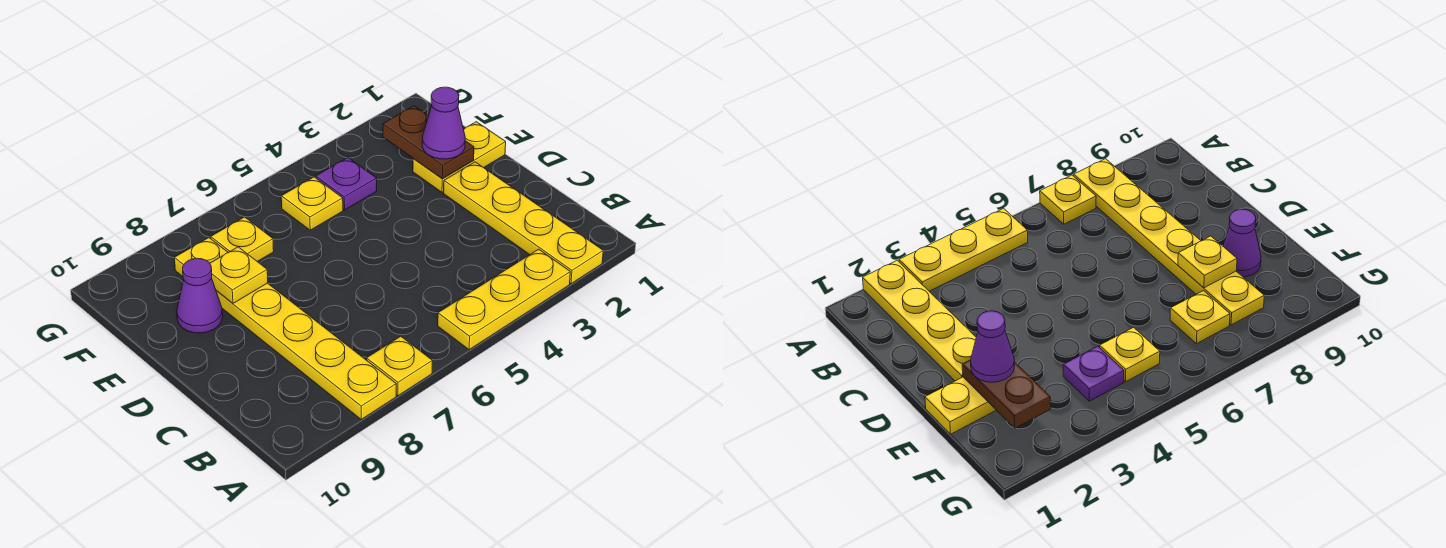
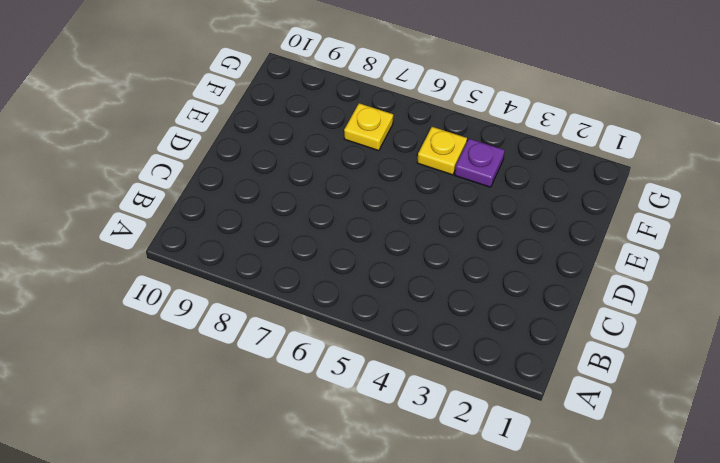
none -> yellow plate A2:D2 level 1
none -> yellow plate A3:A5 level 1
none -> yellow plate A7 level 1

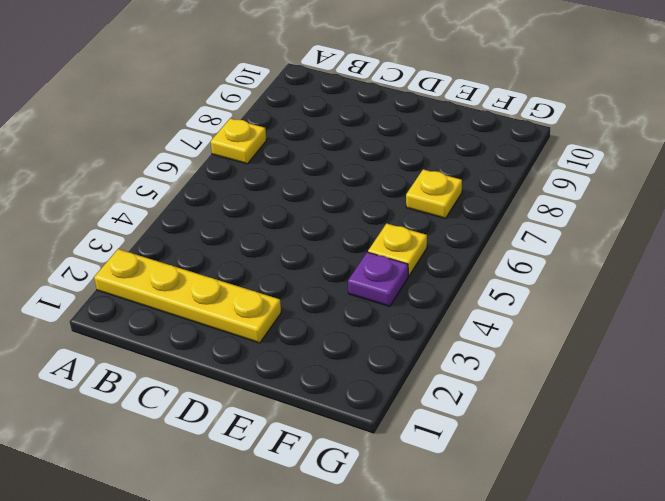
none -> yellow plate A3:A5 level 1
none -> yellow plate A8:F8 level 1
none -> yellow plate E1:E2 level 1

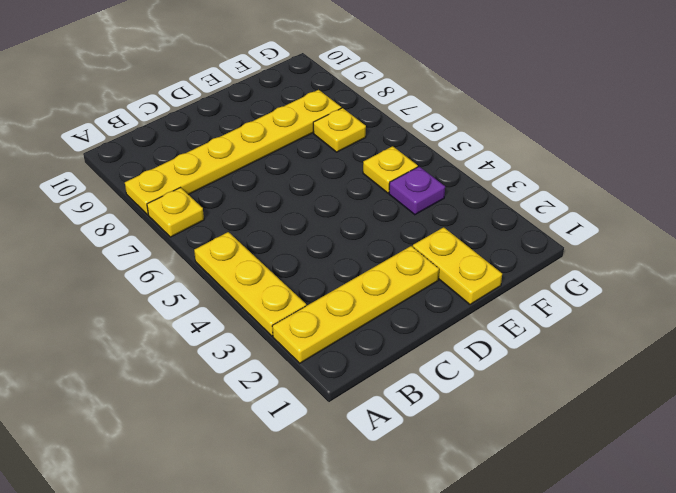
none -> purple cone E9 level 1
none -> brown plate E2:F2 level 2
none -> yellow plate E8 level 2

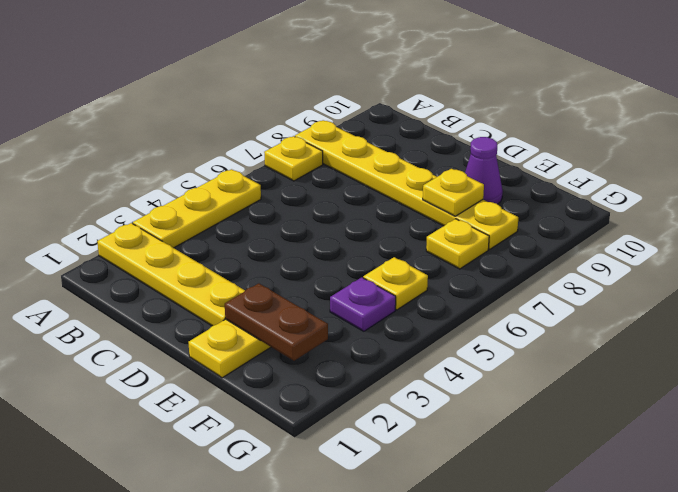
none -> purple cone E2 level 3

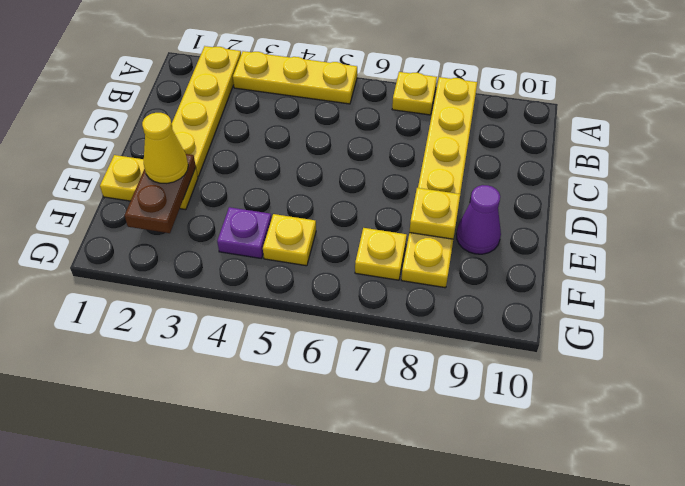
yellow cone E2 level 3 -> purple cone E2 level 3

